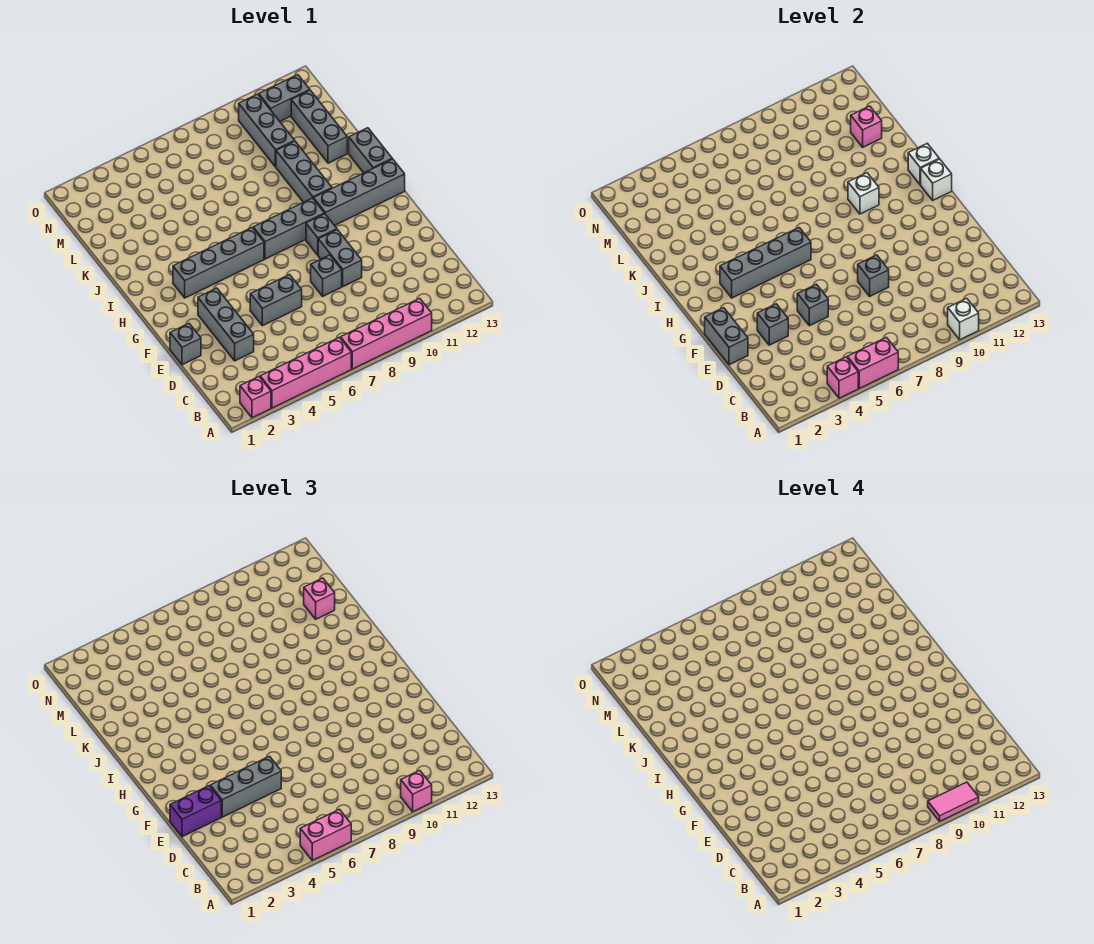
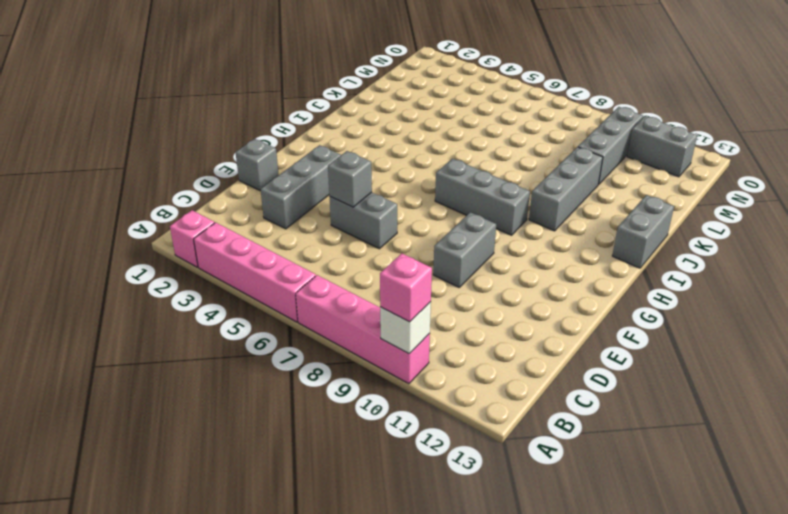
none -> grey brick E8 level 1
none -> grey brick G9 level 1
none -> grey brick H3:H6 level 1
none -> grey brick H10:H13 level 1

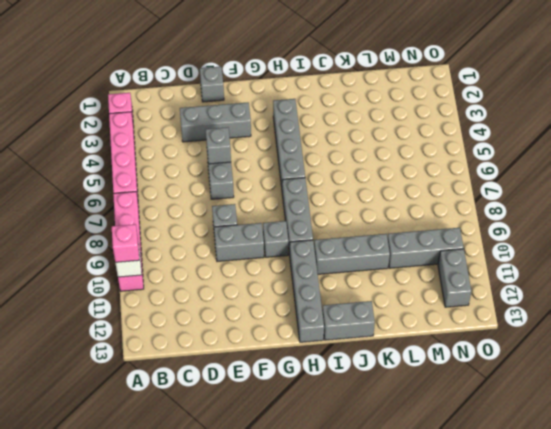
none -> grey brick K12:M12 level 1
none -> pink brick A4 level 2
none -> pink brick A5:A6 level 2
none -> grey brick E1:F1 level 2

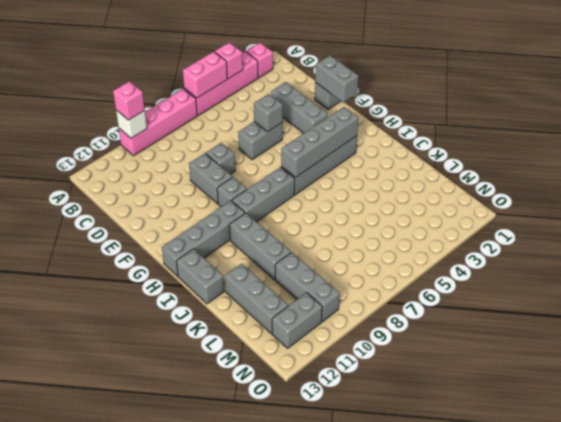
none -> grey brick E3 level 2
none -> grey brick E8 level 2
none -> white brick H13 level 2
none -> white brick I10 level 2

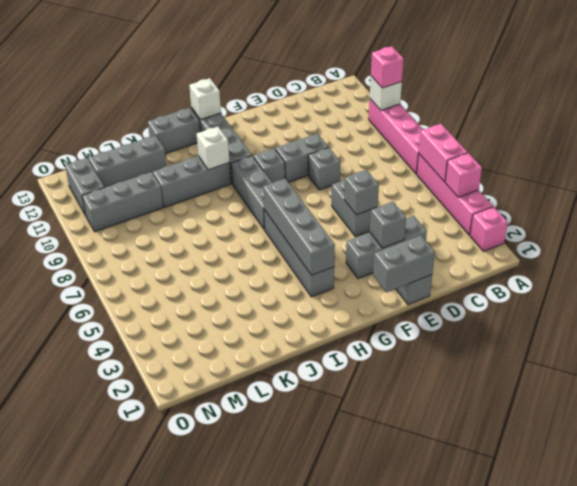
none -> grey brick E8 level 2
none -> white brick I13 level 2
none -> pink brick L12 level 2
none -> pink brick A5:A6 level 3

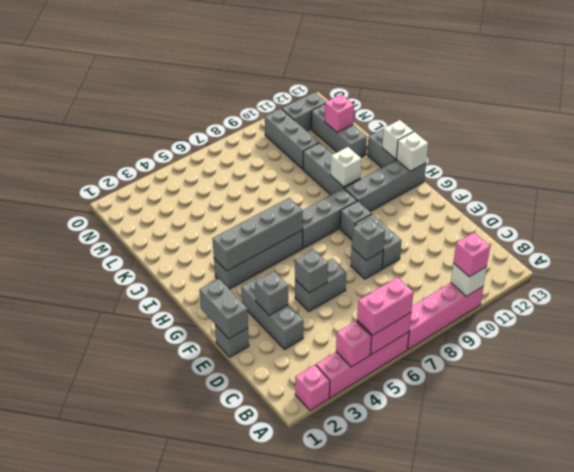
none -> purple brick E1:E2 level 3
none -> grey brick E3:E5 level 3
none -> pink brick L12 level 3
none -> pink tile A9:A10 level 4

